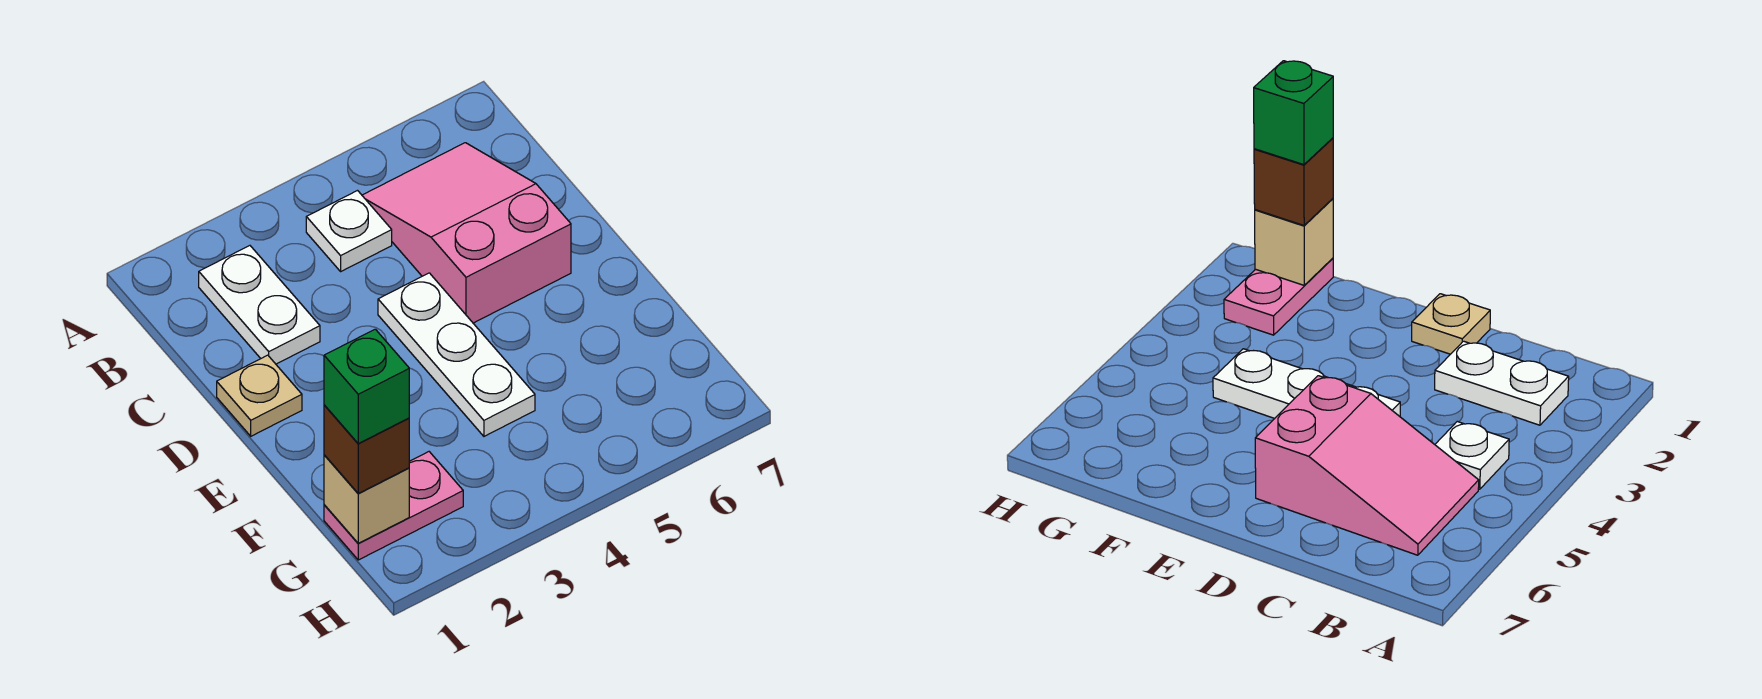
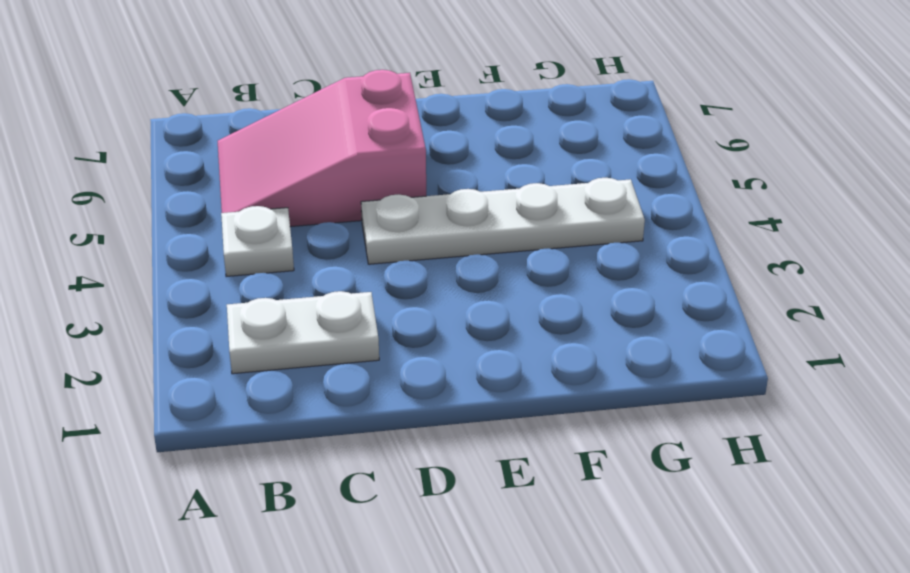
white plate D4:G4 level 1 -> white plate D4:F4 level 1
none -> tan plate D1 level 1
none -> pink plate G1:G2 level 1

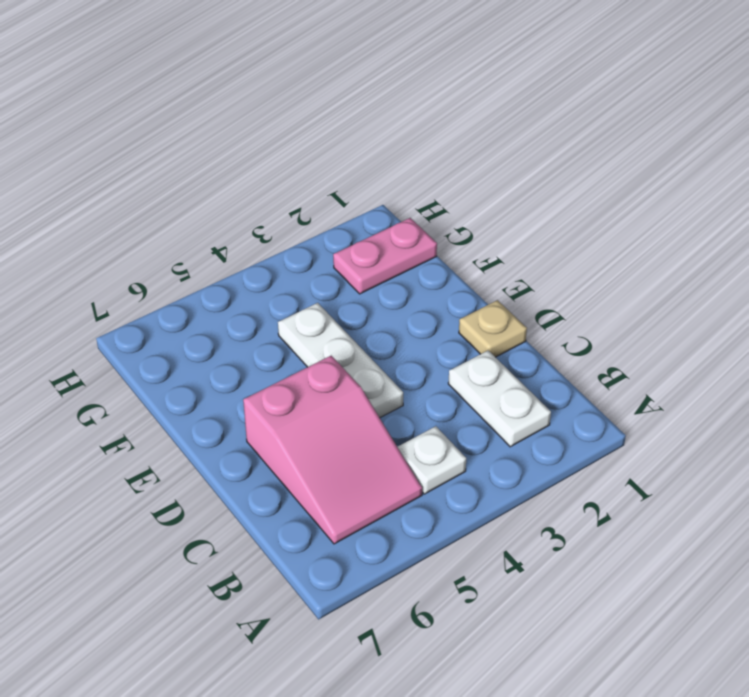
none -> tan brick G1 level 2
none -> brown brick G1 level 3

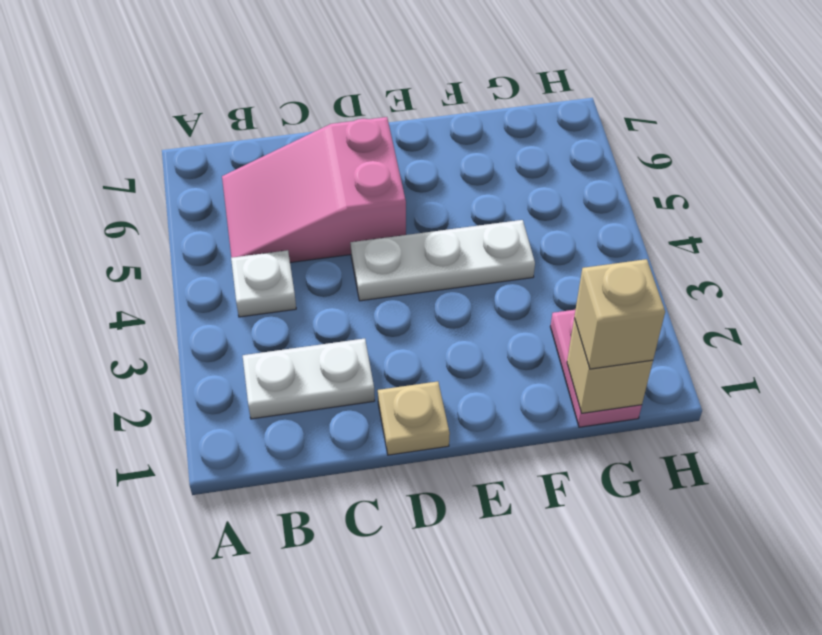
tan brick G1 level 3 -> brown brick G1 level 3
none -> green brick G1 level 4

